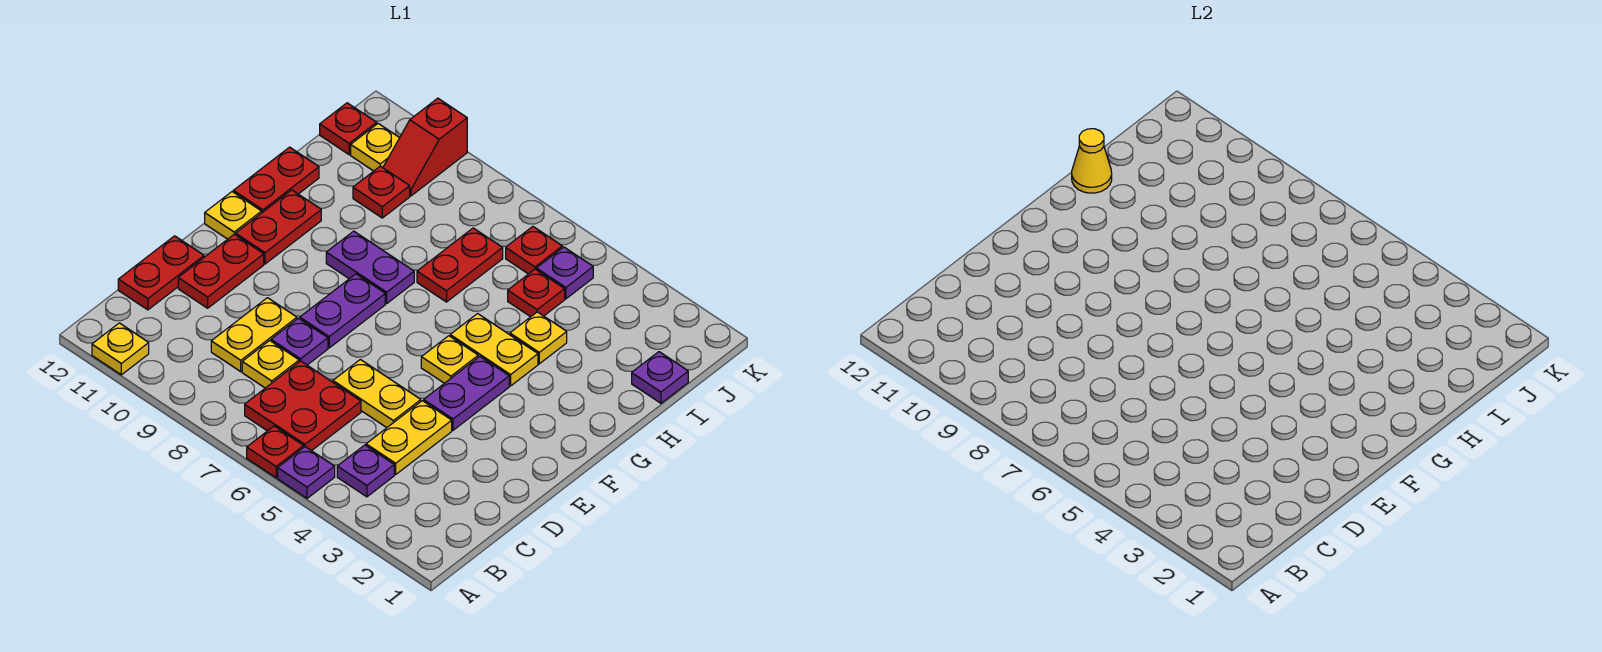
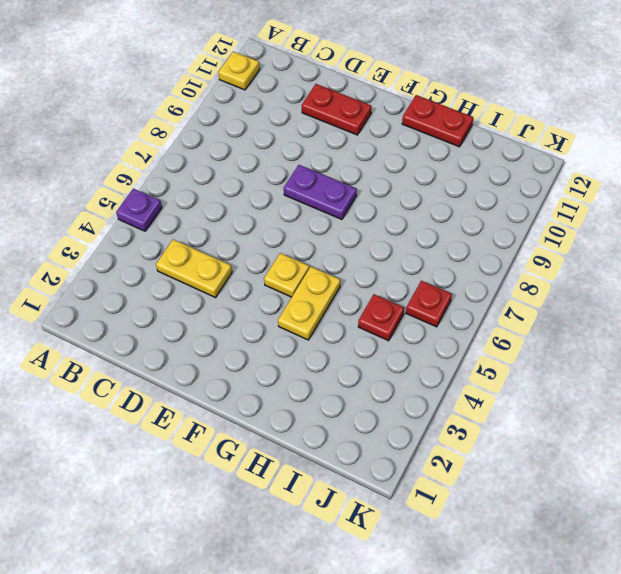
none -> red plate A6 level 1
none -> purple plate B4 level 1
none -> red plate B6:C7 level 1
none -> yellow plate C8 level 1

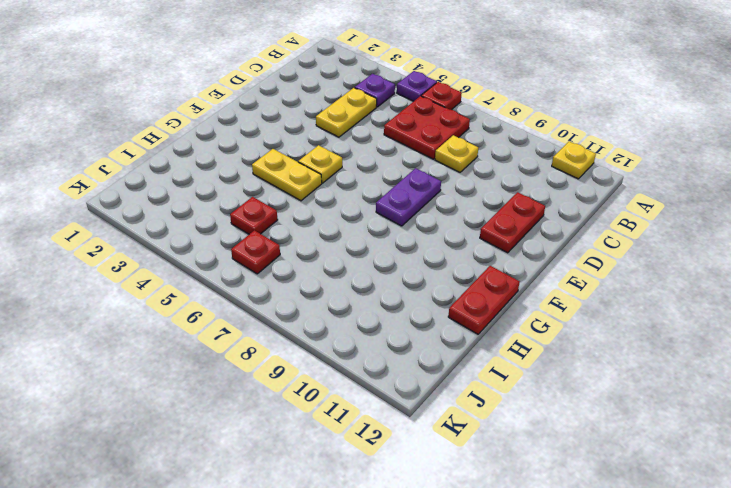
none -> yellow plate C9:D9 level 1
none -> red plate C12:D12 level 1
none -> yellow plate D5:D6 level 1
none -> purple plate D8 level 1

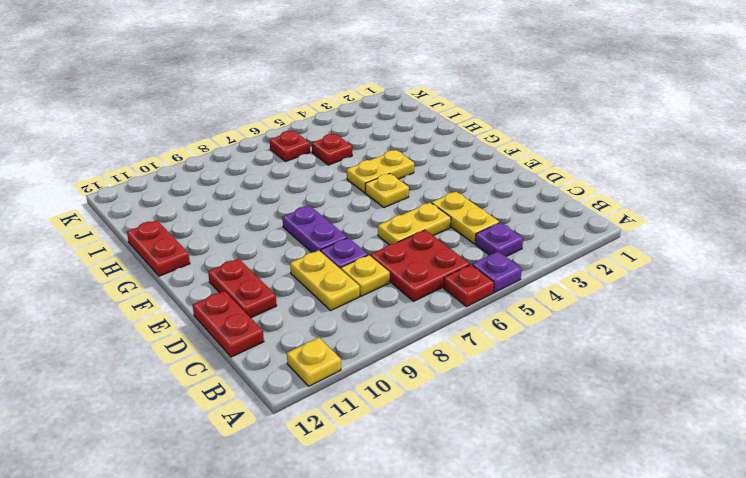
none -> purple plate E4:F4 level 1
none -> red plate F11:G11 level 1
none -> yellow plate F12 level 1
none -> purple plate G8:G9 level 1

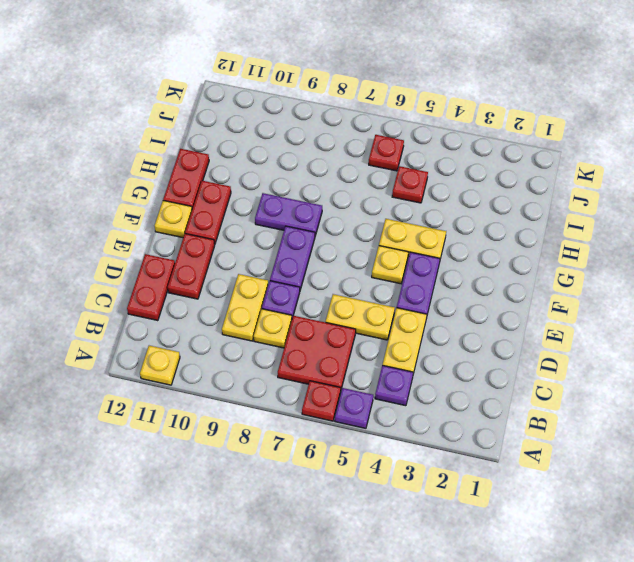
none -> yellow plate H4 level 1
none -> red plate H7:I7 level 1
none -> purple plate I1 level 1
none -> red plate I10 level 1

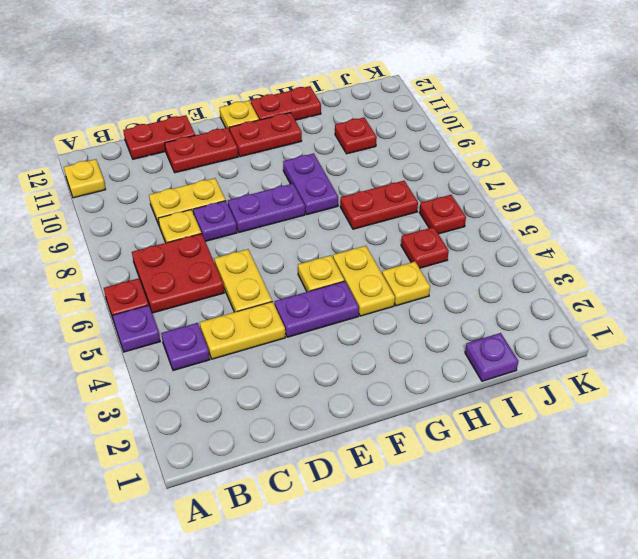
none -> purple plate J5 level 1
none -> red slope J10:K10 level 1 top K
none -> yellow plate J11 level 1
none -> red plate J12 level 1

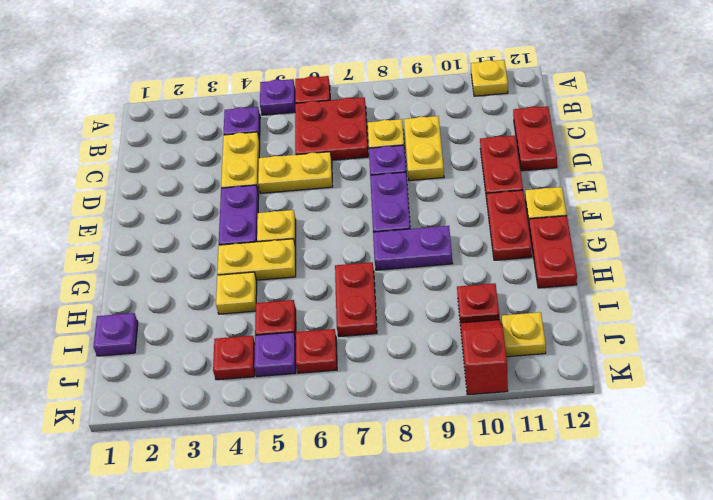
red plate J4 level 1 -> red plate J12 level 1
none -> yellow cone H12 level 2

